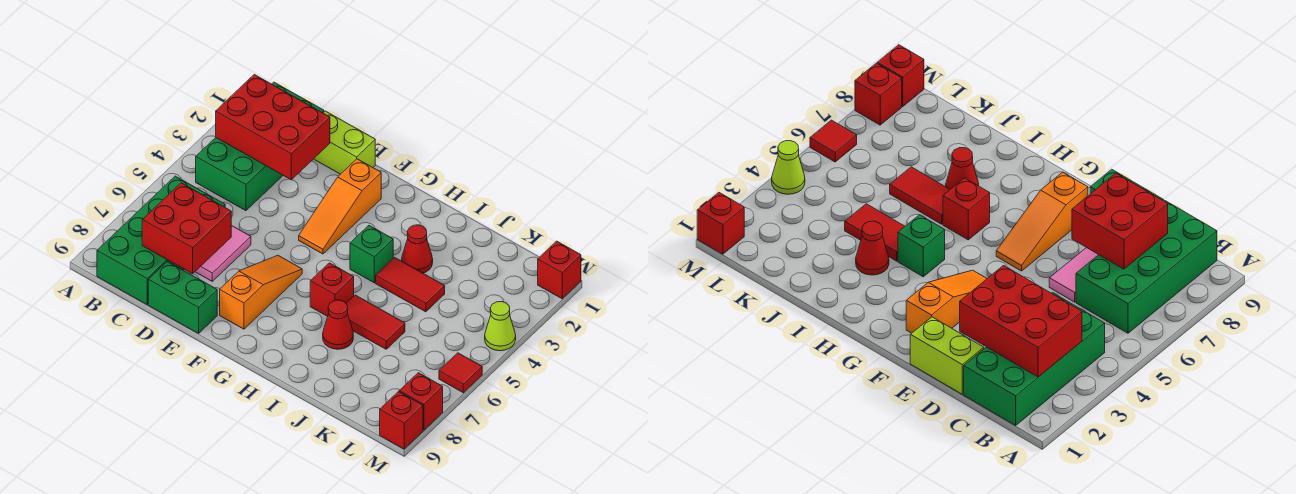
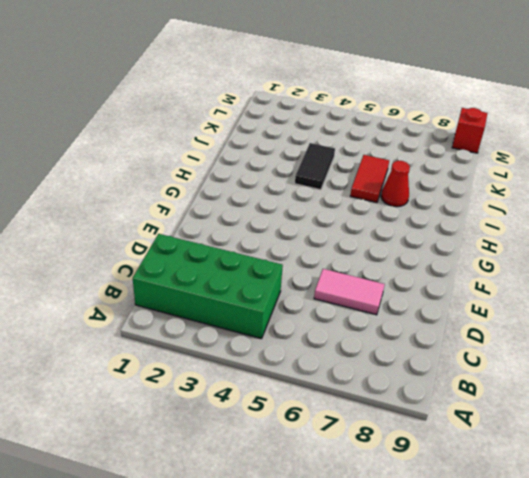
black tile I4:J4 level 1 -> red tile I4:J4 level 1
none -> green brick B6:C9 level 1
none -> lime brick D1:E1 level 1
none -> green brick D9:E9 level 1

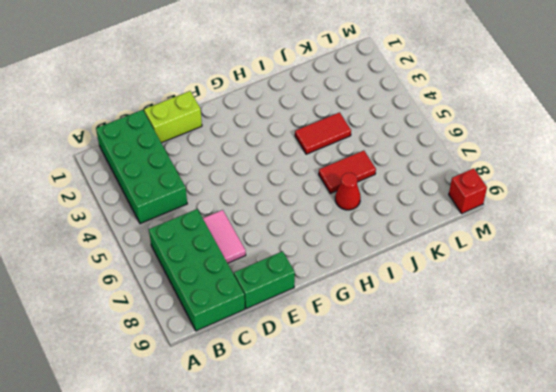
none -> orange slope F2:F4 level 1 top 2
none -> orange slope F6:F8 level 1 top 8
none -> green brick H4 level 1

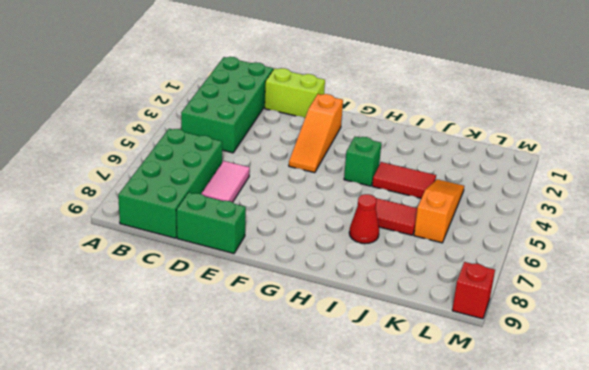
orange slope K4:K6 level 1 top 6 -> orange slope F6:F8 level 1 top 8
none -> red brick H6 level 1
none -> red cone I3 level 1
none -> red brick M1 level 1

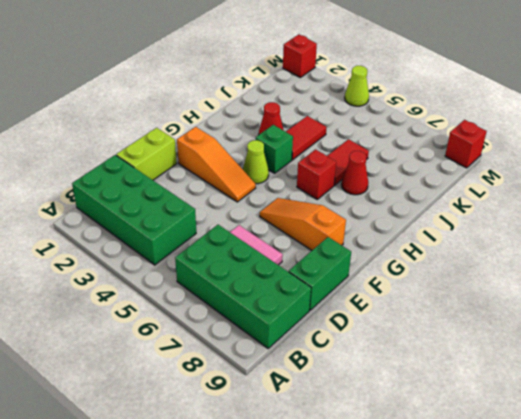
lime cone G4 level 1 -> none
none -> red tile M6 level 1
none -> red brick M8 level 1
none -> red brick B2:D3 level 2

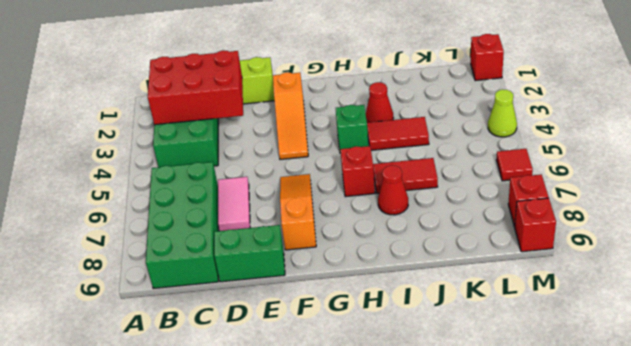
none -> red brick C7:D8 level 2

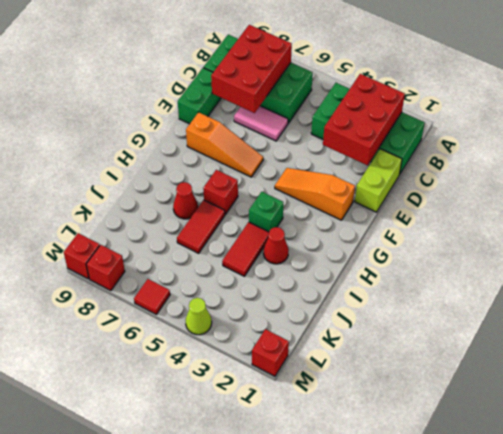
red brick B7:D8 level 2 -> red brick C7:D8 level 2

